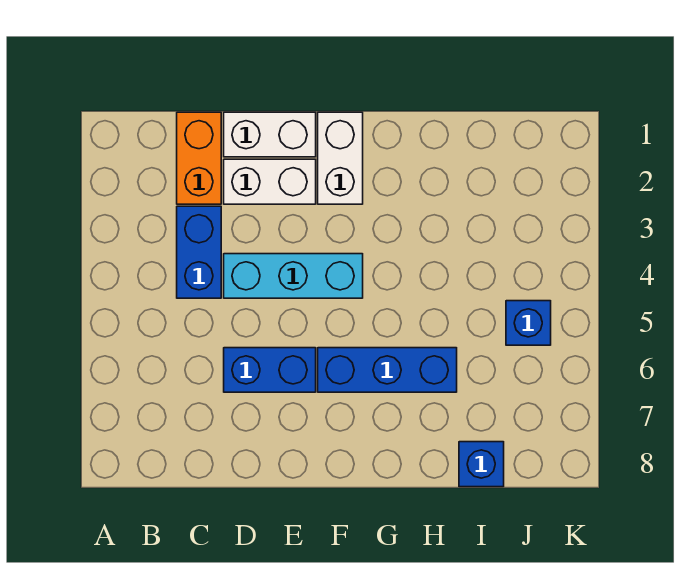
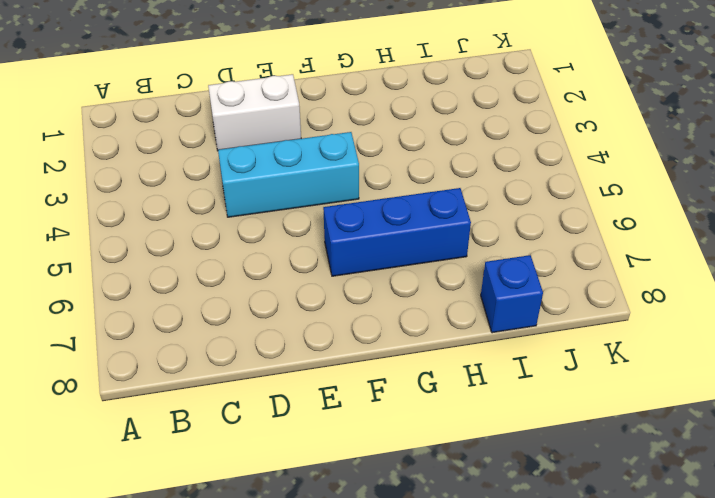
none -> orange brick C1:C2 level 1
none -> blue brick C3:C4 level 1

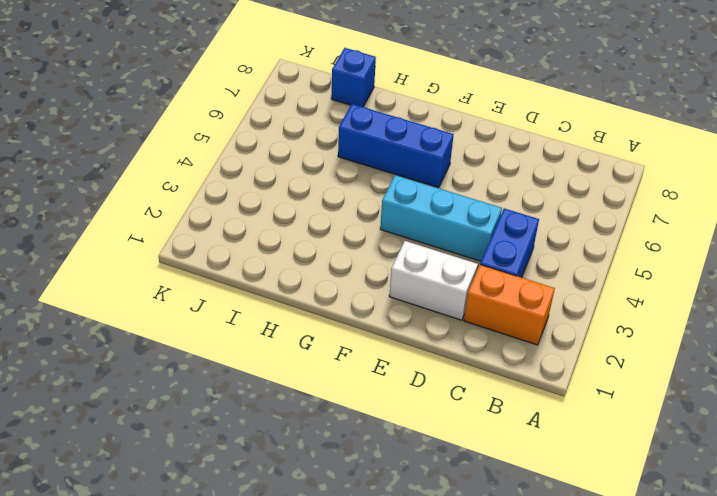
orange brick B2:C2 level 1 -> orange brick C1:C2 level 1
none -> white brick D1:E1 level 1
none -> blue brick D6:E6 level 1

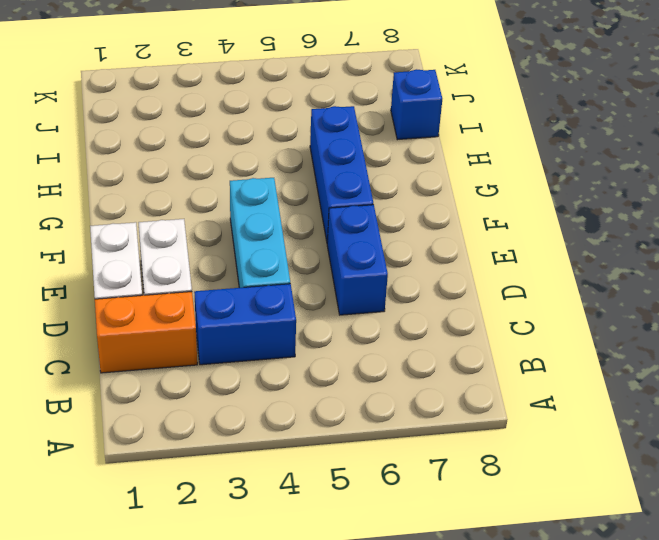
none -> white brick F1:F2 level 1
none -> blue brick J5 level 1

